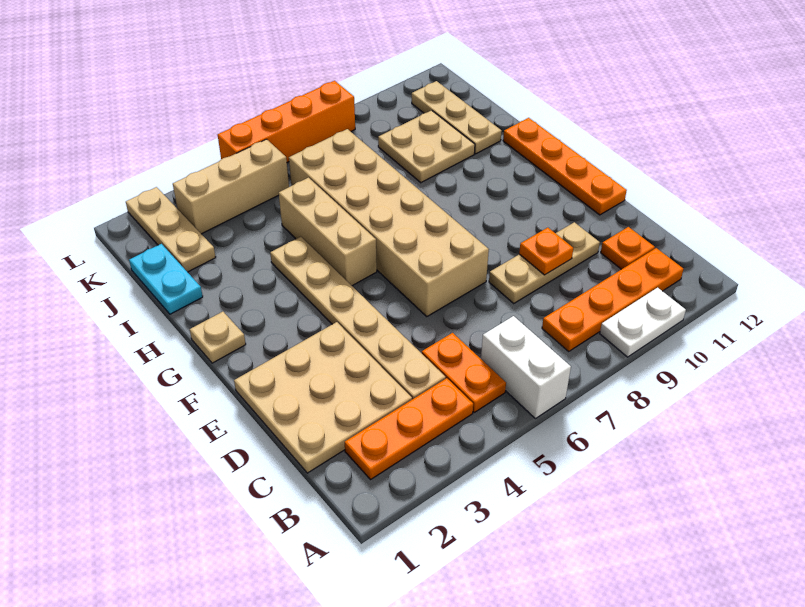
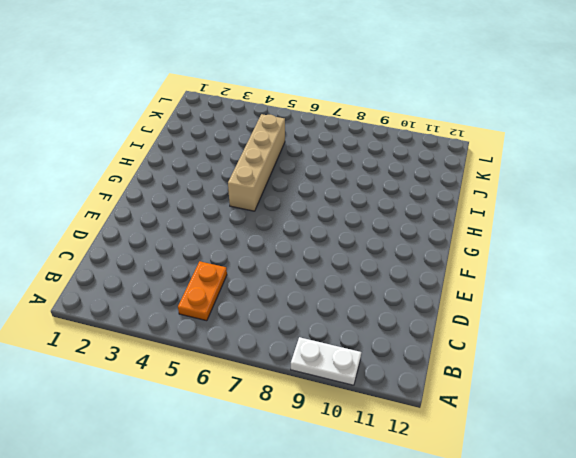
tan brick G5:J5 level 1 -> tan brick G5:I5 level 1
none -> white brick A6:B6 level 1
none -> orange plate B2:B4 level 1
none -> orange plate B8:B11 level 1

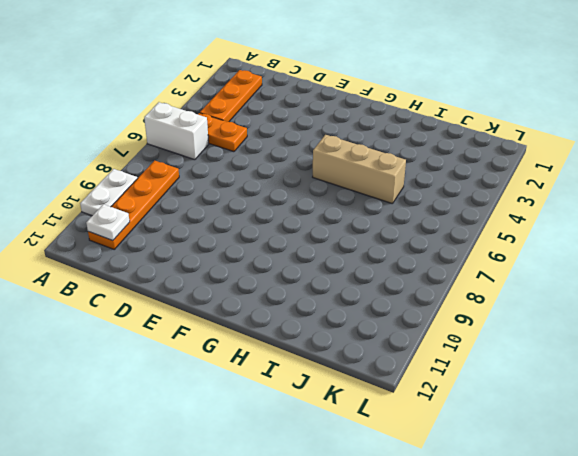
white plate B11 level 2 -> none
none -> tan plate C1:E3 level 1
none -> tan plate C4:H4 level 1
none -> orange plate C11 level 1

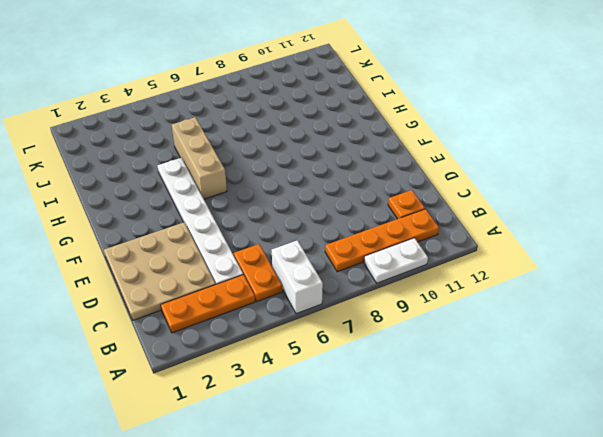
white plate C4:H4 level 1 -> tan plate C4:H4 level 1
none -> tan plate D8:D10 level 1
none -> tan brick E6:J7 level 1
none -> orange plate E12:H12 level 1

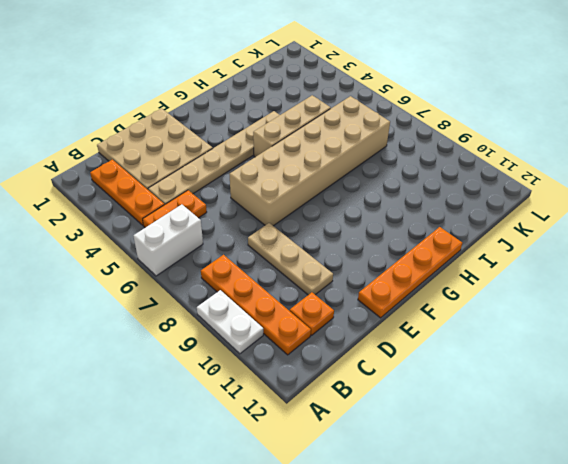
none -> tan plate G1 level 1
none -> cyan plate I1:J1 level 1
none -> tan plate I9:J10 level 1

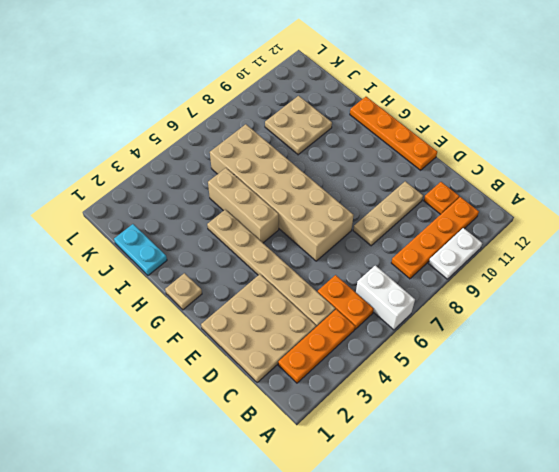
none -> tan plate I11:K11 level 1
none -> tan plate J2:L2 level 1
none -> tan brick K3:K5 level 1

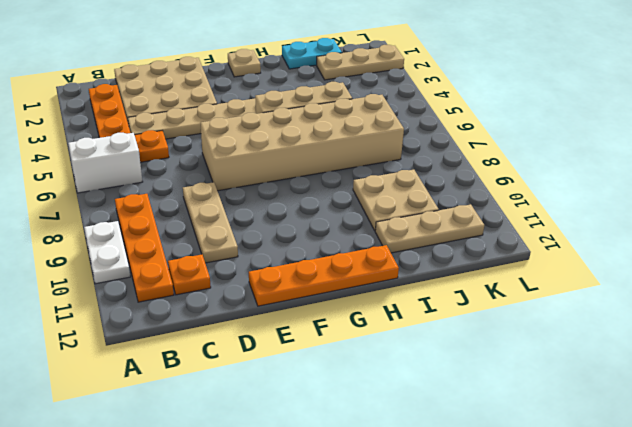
none -> tan brick K3:K5 level 1
none -> orange brick L5:L8 level 1
none -> orange plate D9 level 2

